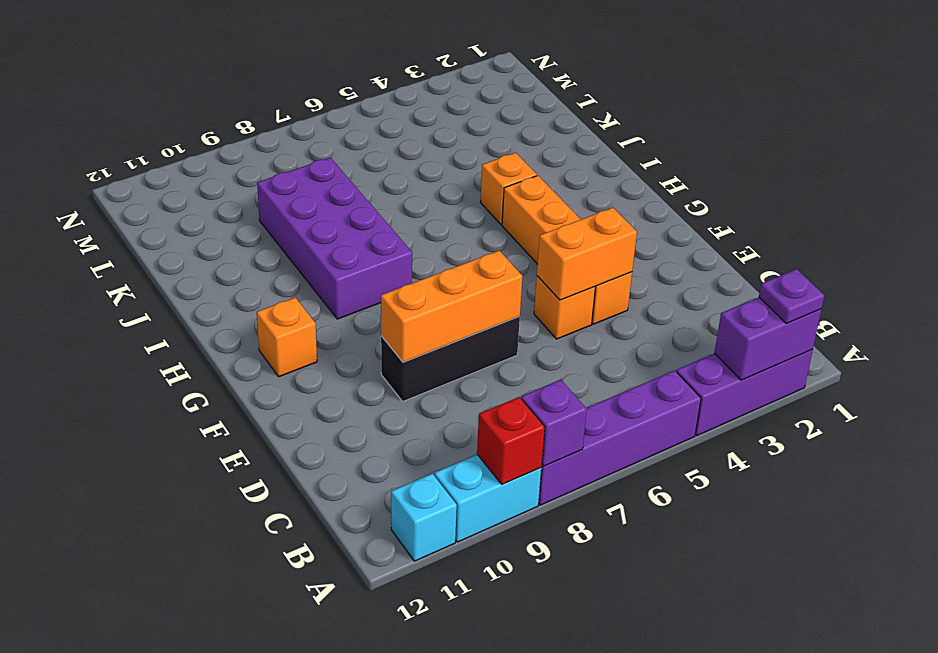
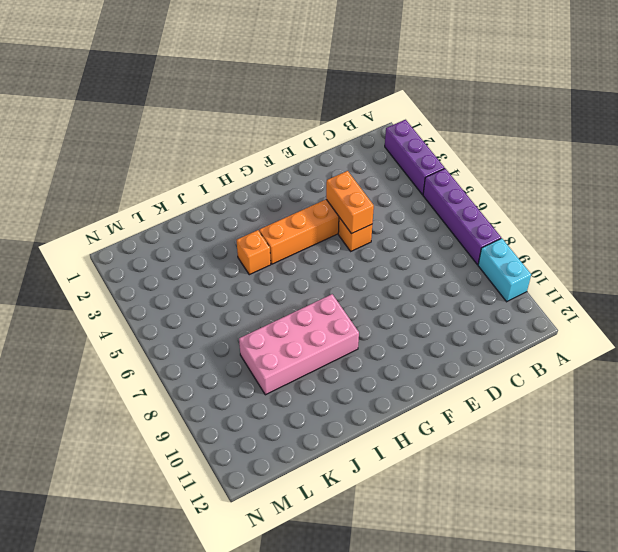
pink brick H8:K9 level 1 -> purple brick H8:K9 level 1
none -> cyan brick A11 level 1
none -> black brick E7:E9 level 1
none -> orange brick G11 level 1

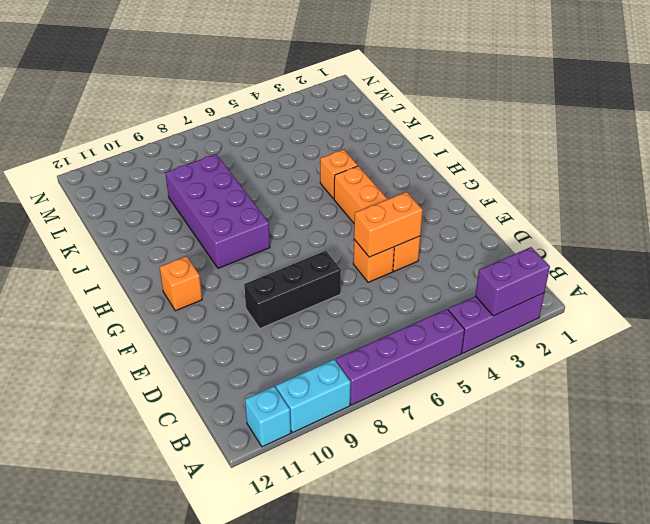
none -> purple brick A8 level 2
none -> red brick A9 level 2
none -> orange brick E7:E9 level 2

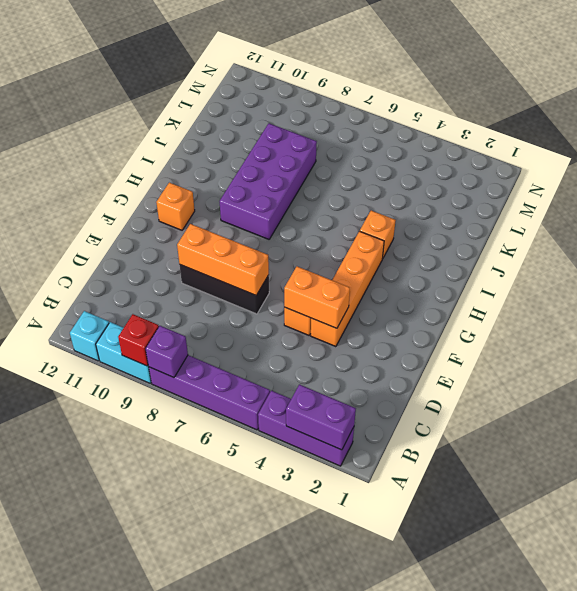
none -> purple plate A2 level 3

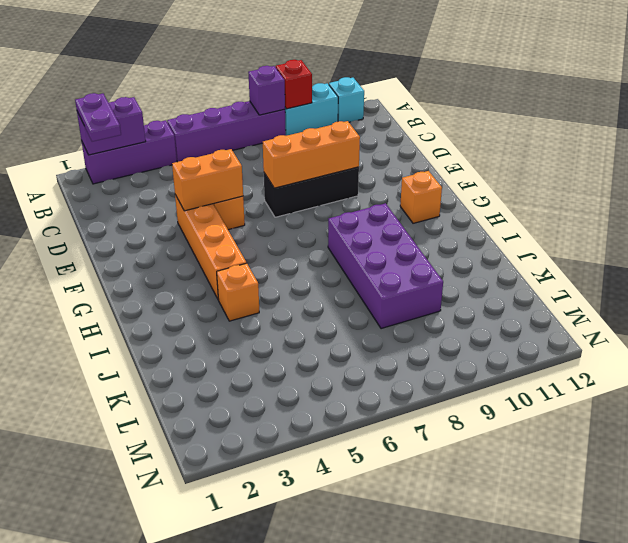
purple plate A2:B2 level 3 -> purple plate A2 level 3

